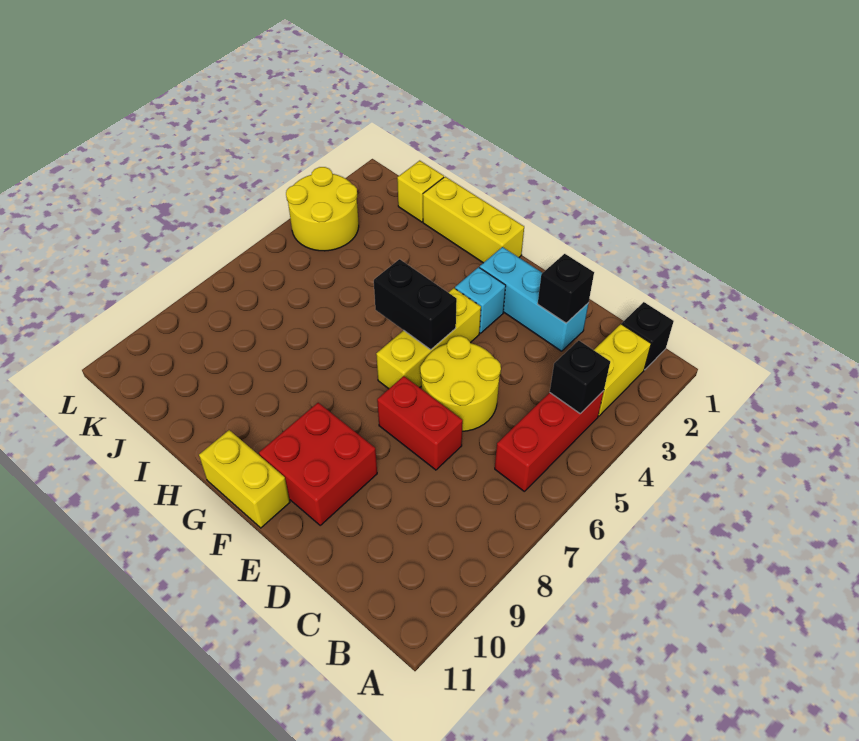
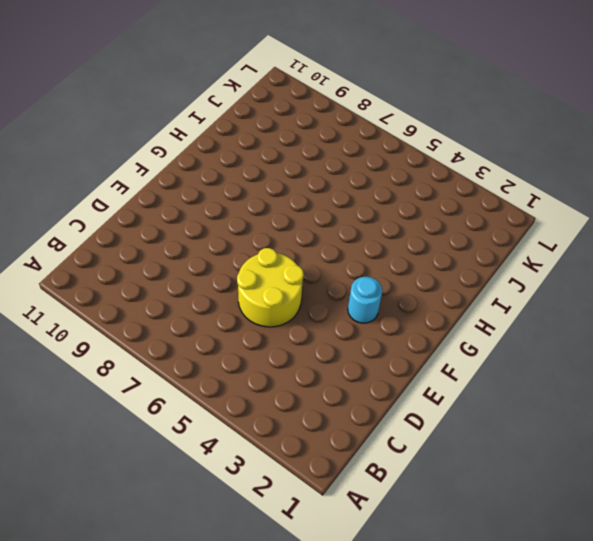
cyan round brick F3 level 1 -> cyan brick F3 level 1
none -> black brick B1 level 1
none -> yellow brick B2:B3 level 1
none -> red brick B4:B6 level 1

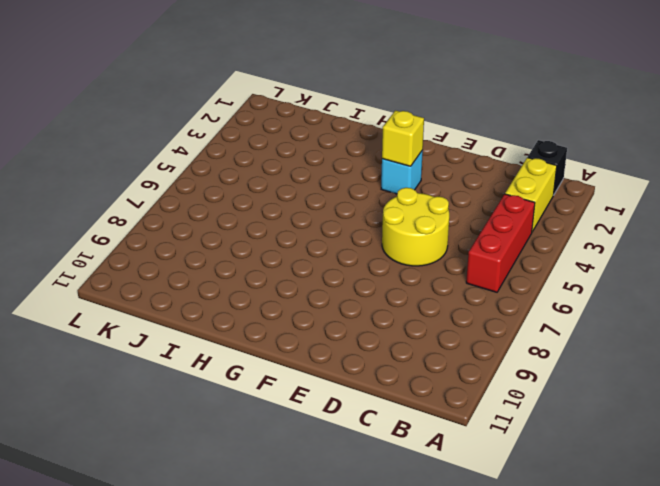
yellow brick F3 level 2 -> yellow brick J1 level 1
none -> cyan brick D2:F2 level 1
none -> red brick D7:E7 level 1
none -> red brick E9:F10 level 1

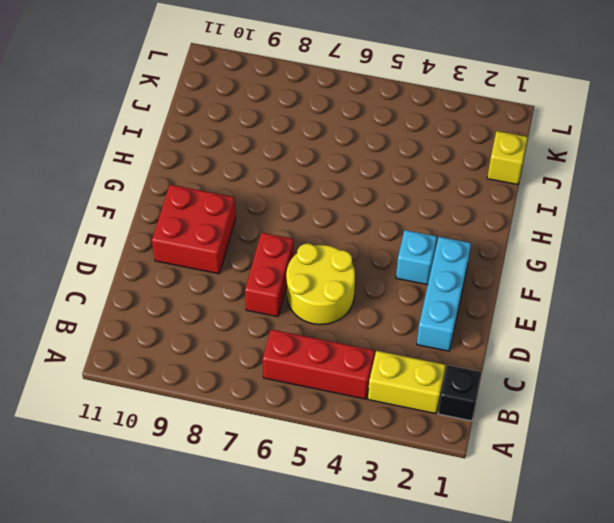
none -> yellow brick F4:F6 level 1
none -> yellow brick F11:G11 level 1
none -> yellow brick G1:I1 level 1

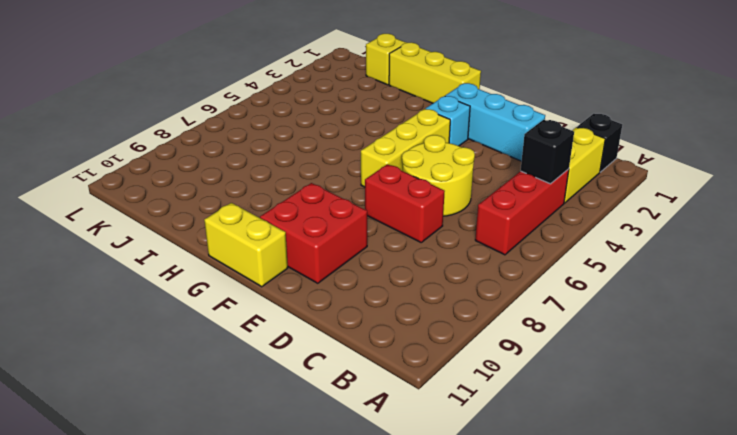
none -> yellow round brick K3:L4 level 1
none -> black brick D2 level 2
none -> black brick F5:G5 level 2

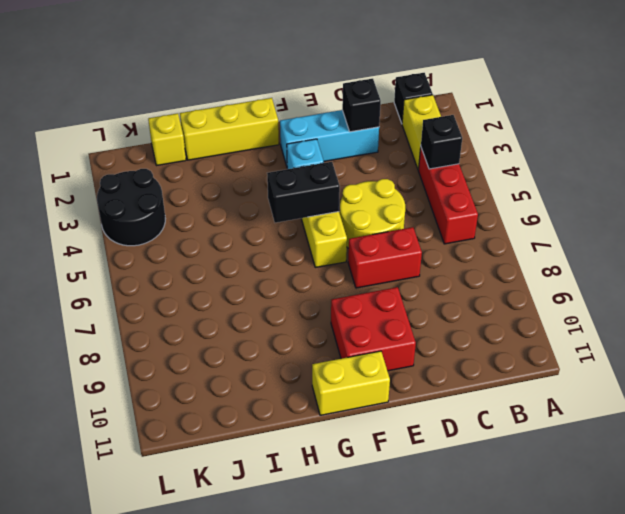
black round brick K3:L4 level 1 -> yellow round brick K3:L4 level 1

